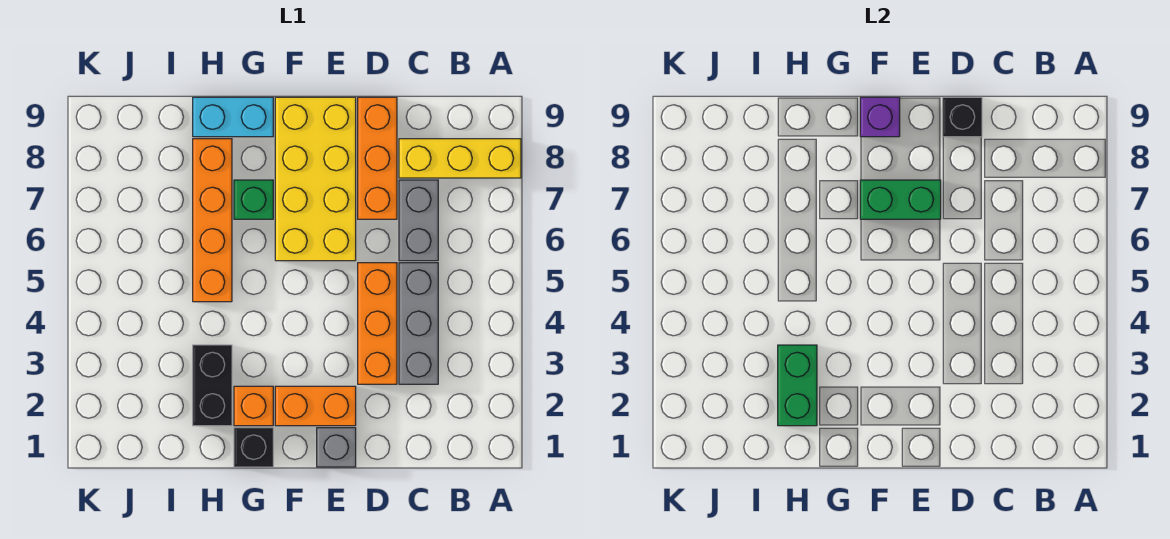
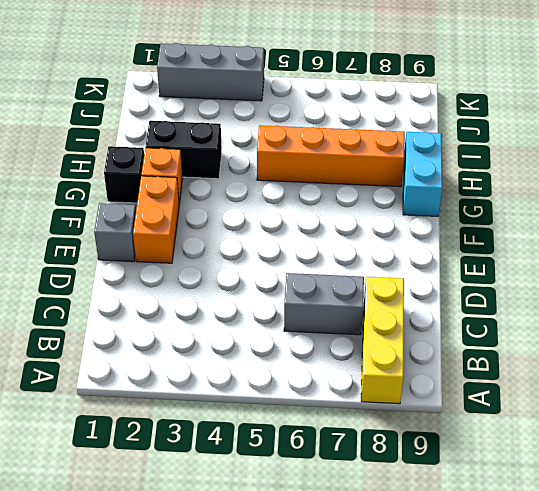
grey brick K2:K4 level 1 -> grey brick C3:C5 level 1
none -> orange brick D3:D5 level 1
none -> orange brick D7:D9 level 1
none -> yellow brick E6:F9 level 1

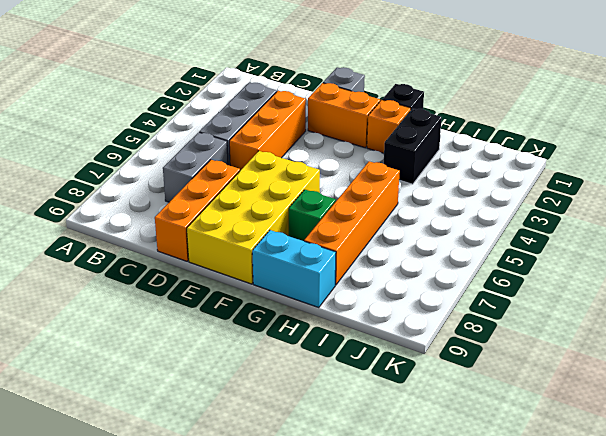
none -> yellow brick A8:C8 level 1
none -> black brick D9 level 2
none -> green brick E7:F7 level 2

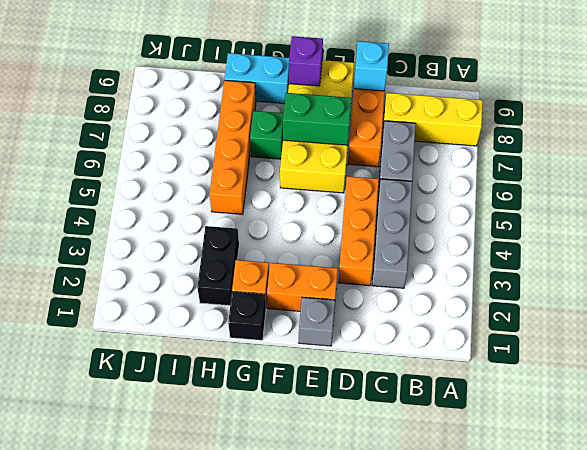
cyan brick D9 level 2 -> black brick D9 level 2
none -> green brick H2:H3 level 2

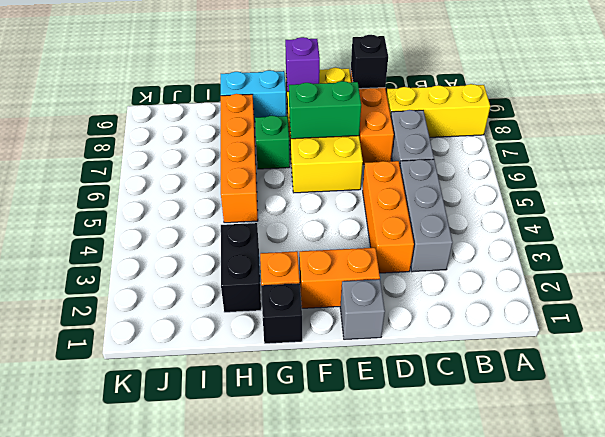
none -> green brick H2:H3 level 2

